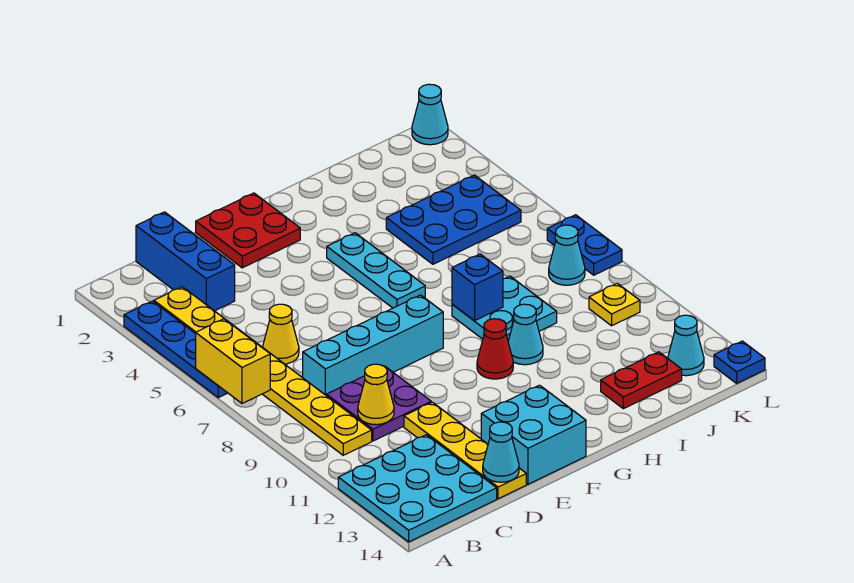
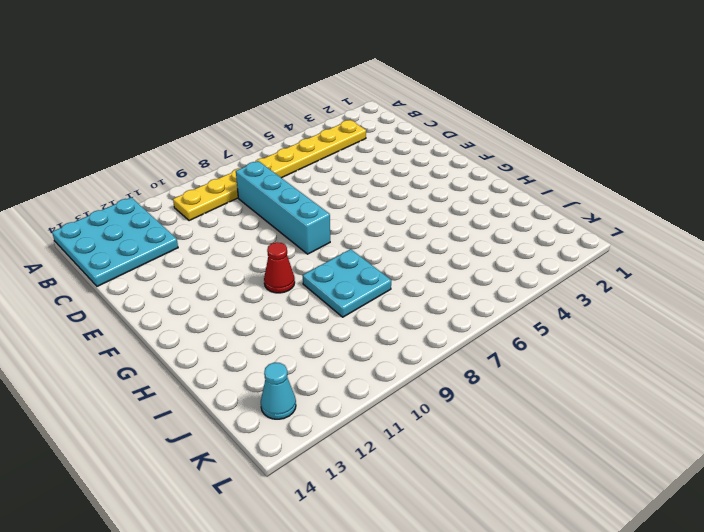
none -> blue plate A3:A6 level 1
none -> blue brick C1:C3 level 1
none -> yellow cone C6 level 1

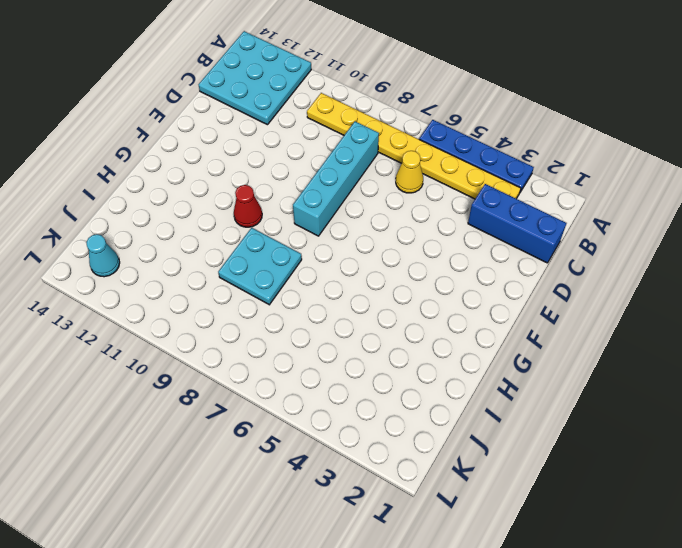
none -> purple plate C9:D10 level 1
none -> yellow plate D11:D14 level 1
none -> red plate E1:F2 level 1

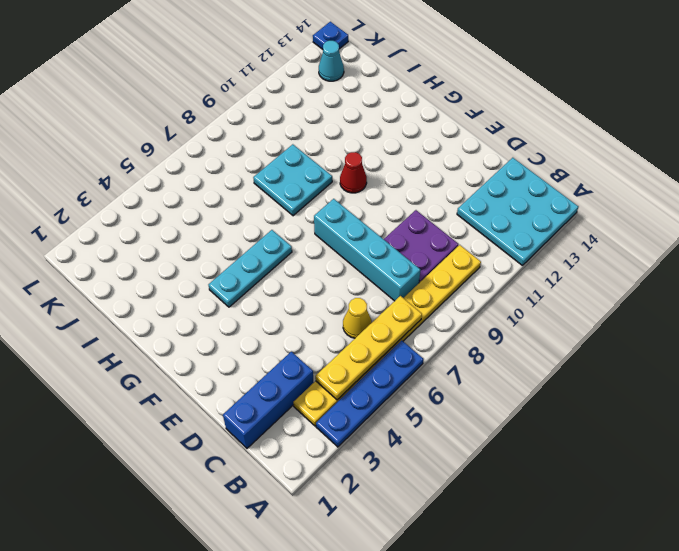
yellow plate B4:B7 level 2 -> yellow plate D11:D14 level 1
none -> red plate E1:F2 level 1
none -> cyan brick E13:F14 level 1
none -> cyan cone H10 level 1

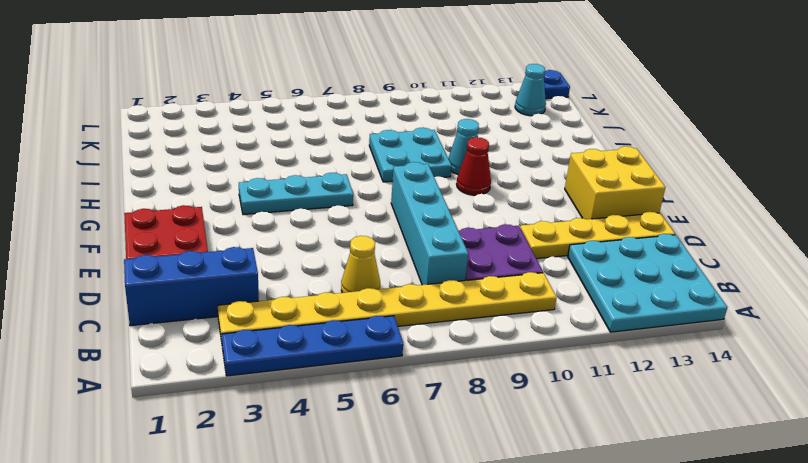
yellow brick E13:F14 level 1 -> cyan brick E13:F14 level 1
none -> blue plate I4:K5 level 1
none -> red plate I13:J13 level 1
none -> cyan cone K8 level 1

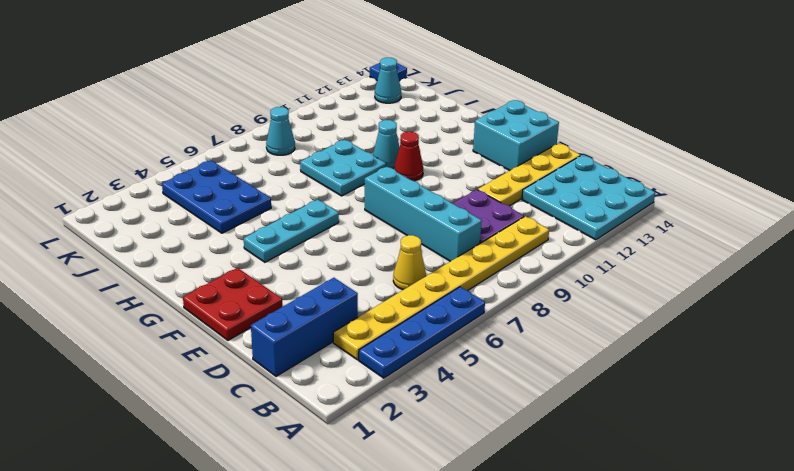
none -> red plate I13:J13 level 1
none -> yellow plate K10 level 1
none -> cyan cone L1 level 1

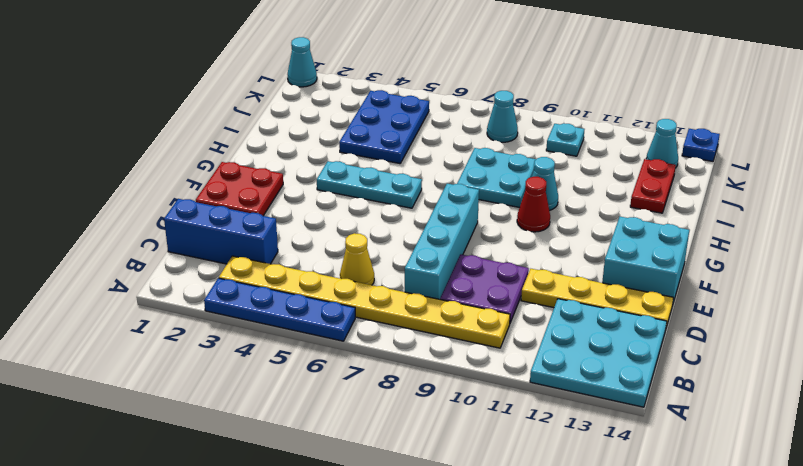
cyan plate K10 level 1 -> yellow plate K10 level 1
none -> blue plate L7:L8 level 1
none -> yellow brick A6:A7 level 2
none -> yellow cone C10 level 2

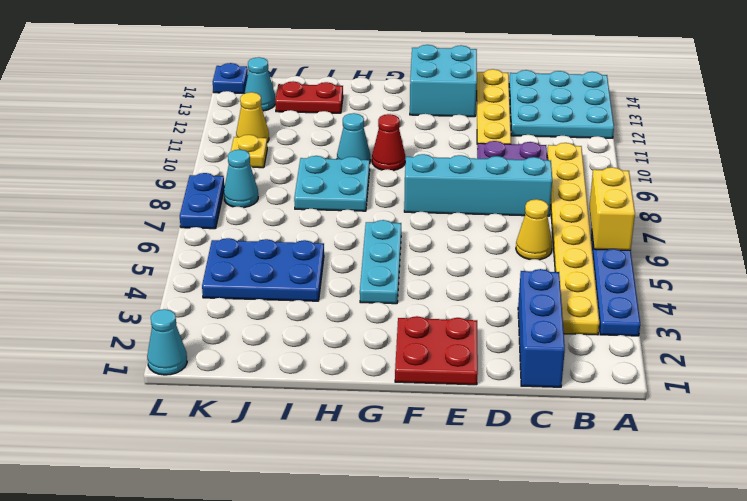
yellow cone K11 level 1 -> yellow cone C10 level 2
none -> cyan cone D14 level 2
none -> blue brick H8 level 2

